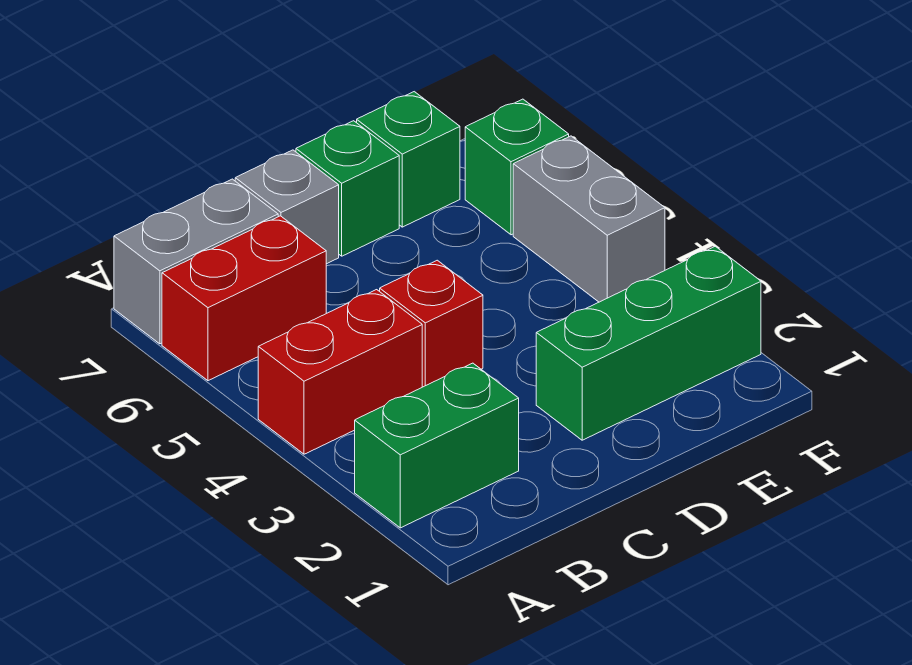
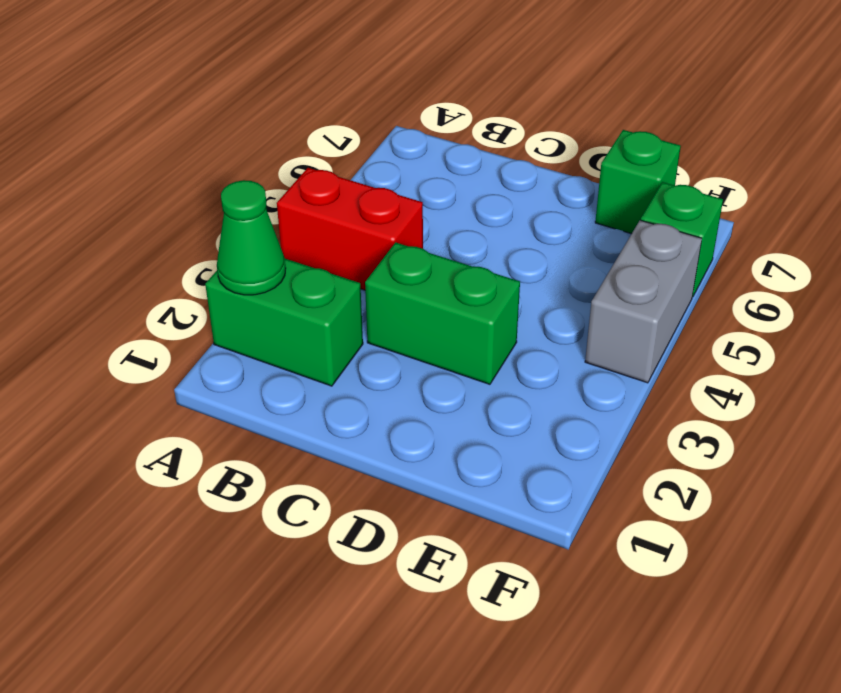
green cone A2 level 2 -> none
green brick C3:D3 level 1 -> none
none -> red brick A6:B6 level 1
none -> grey brick A7:B7 level 1

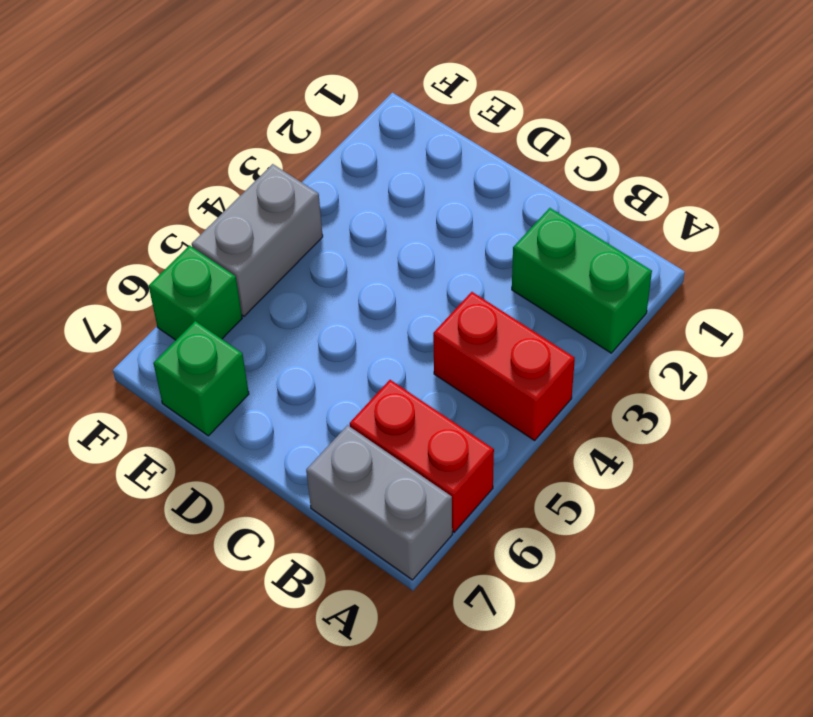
none -> red brick C4 level 1
none -> grey brick C7 level 1

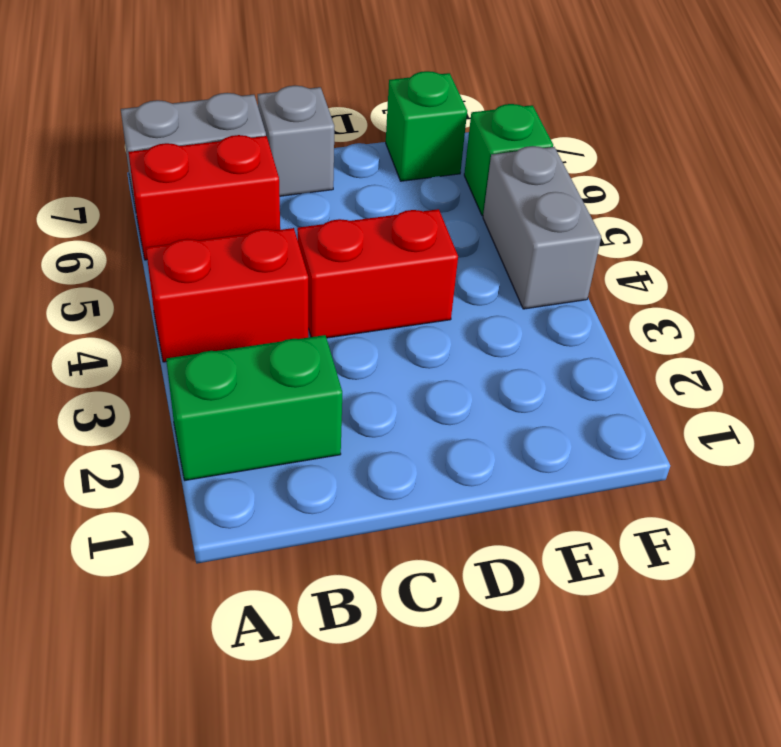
red brick C4:D4 level 1 -> red brick C4 level 1
none -> green brick D2:F2 level 1
none -> green brick D7 level 1

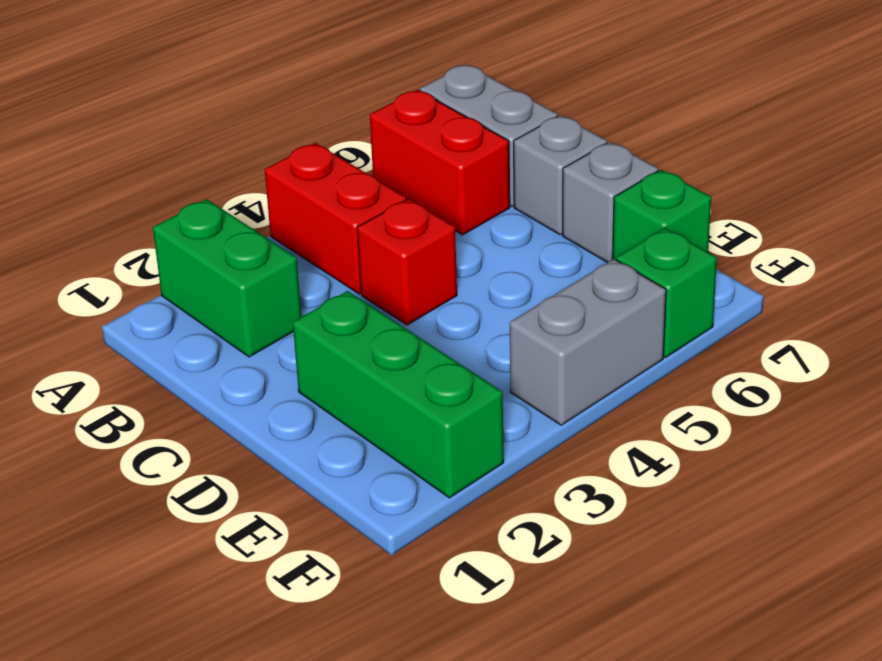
grey brick D7 level 1 -> green brick D7 level 1

